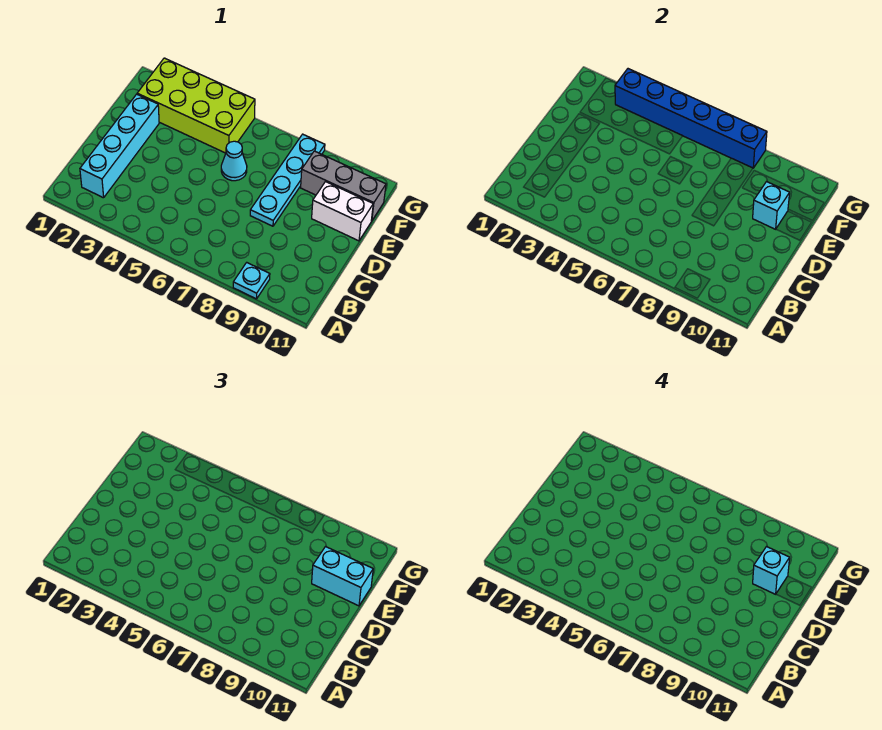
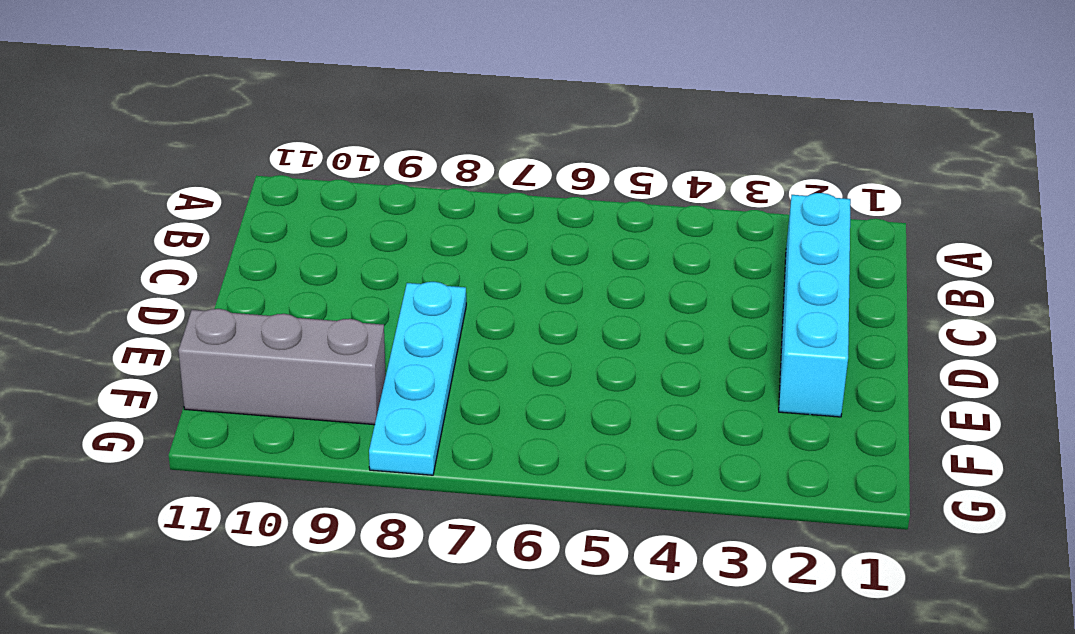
none -> cyan plate A9 level 1
none -> cyan cone E6 level 1

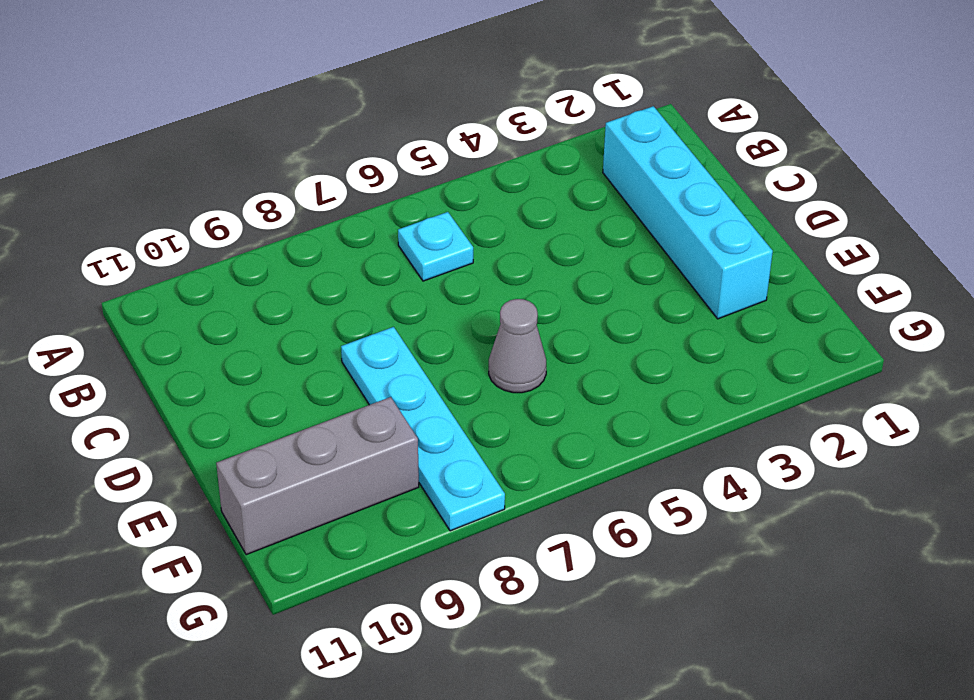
cyan plate B6 level 1 -> cyan plate A9 level 1
grey cone E6 level 1 -> cyan cone E6 level 1
none -> white brick E10:E11 level 1
none -> lime brick F2:G5 level 1

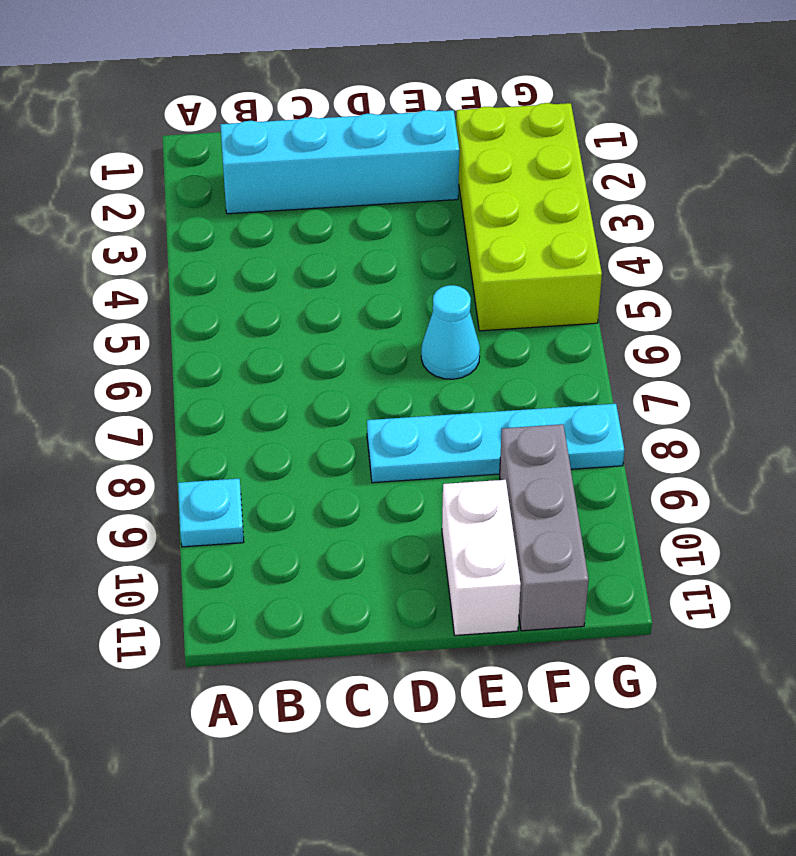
none -> cyan brick E10 level 2
none -> blue brick G3:G8 level 2

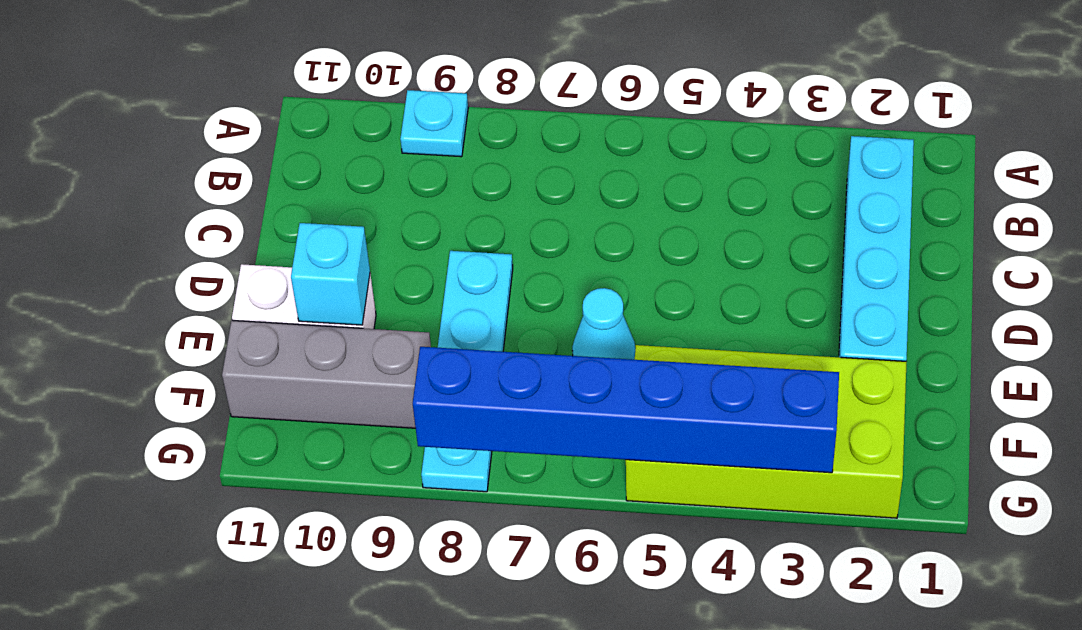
none -> cyan brick E10:E11 level 3
none -> cyan brick E10 level 4

